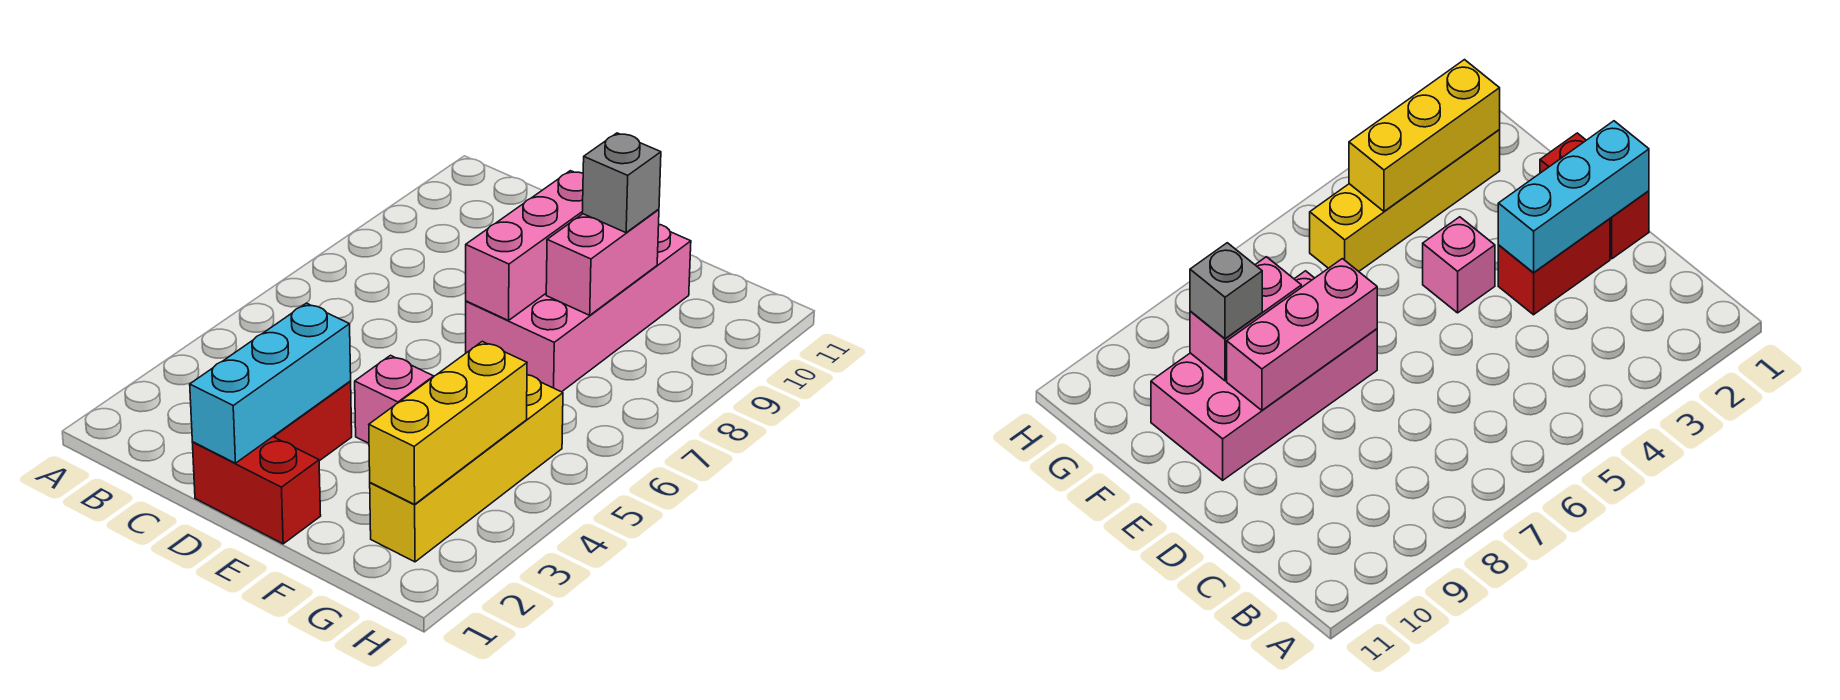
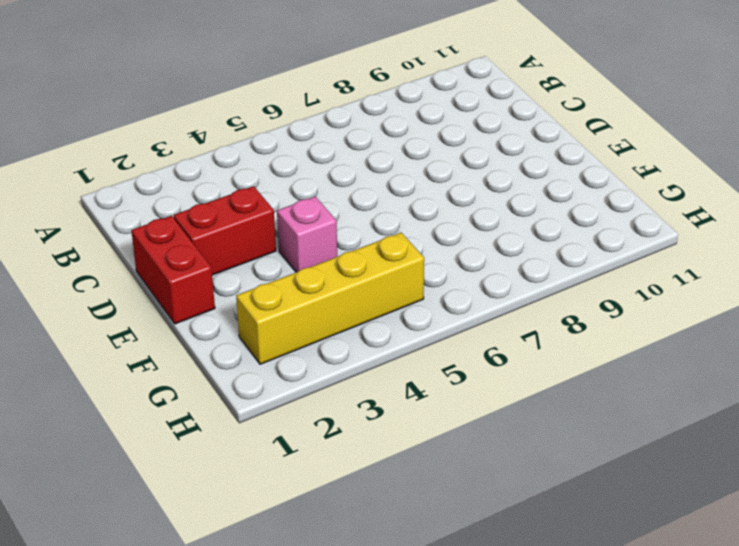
none -> pink brick E7:F10 level 1
none -> cyan brick D1:D3 level 2

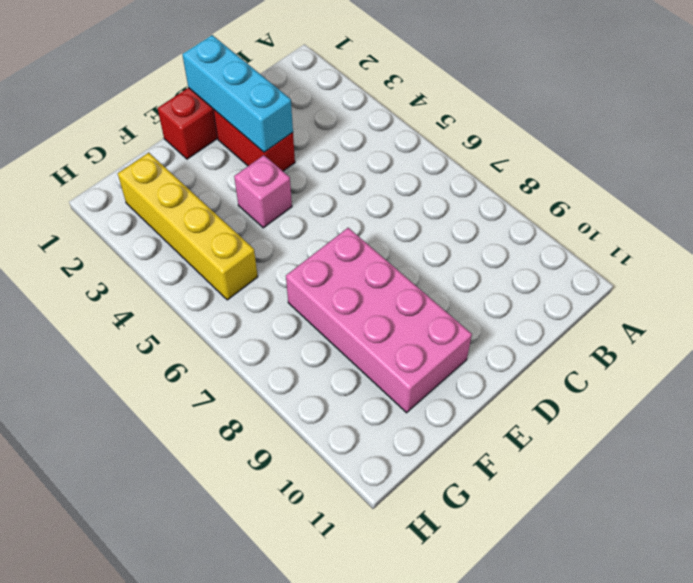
none -> pink brick E7:E9 level 2
none -> pink brick F8:F9 level 2

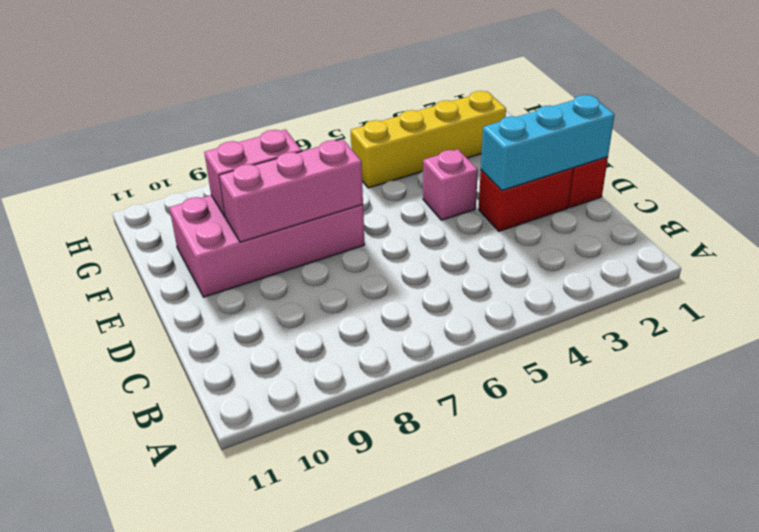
none -> yellow brick G2:G4 level 2
none -> grey brick F9 level 3

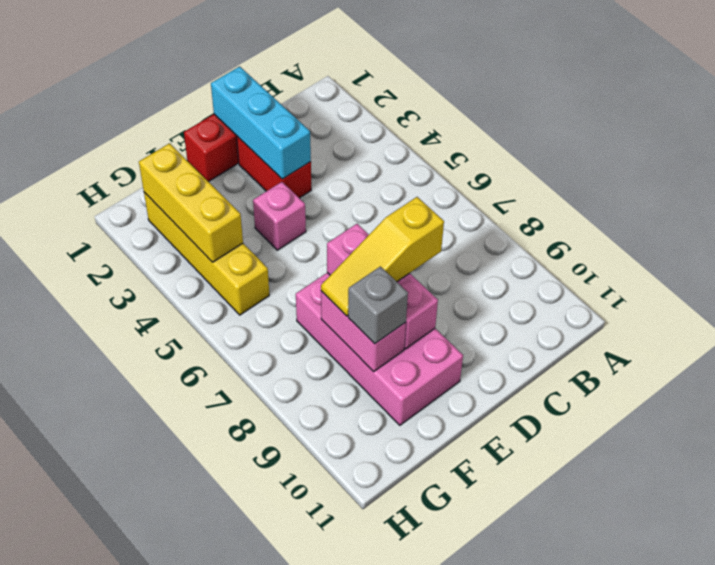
yellow slope D8:F8 level 3 top D -> none

